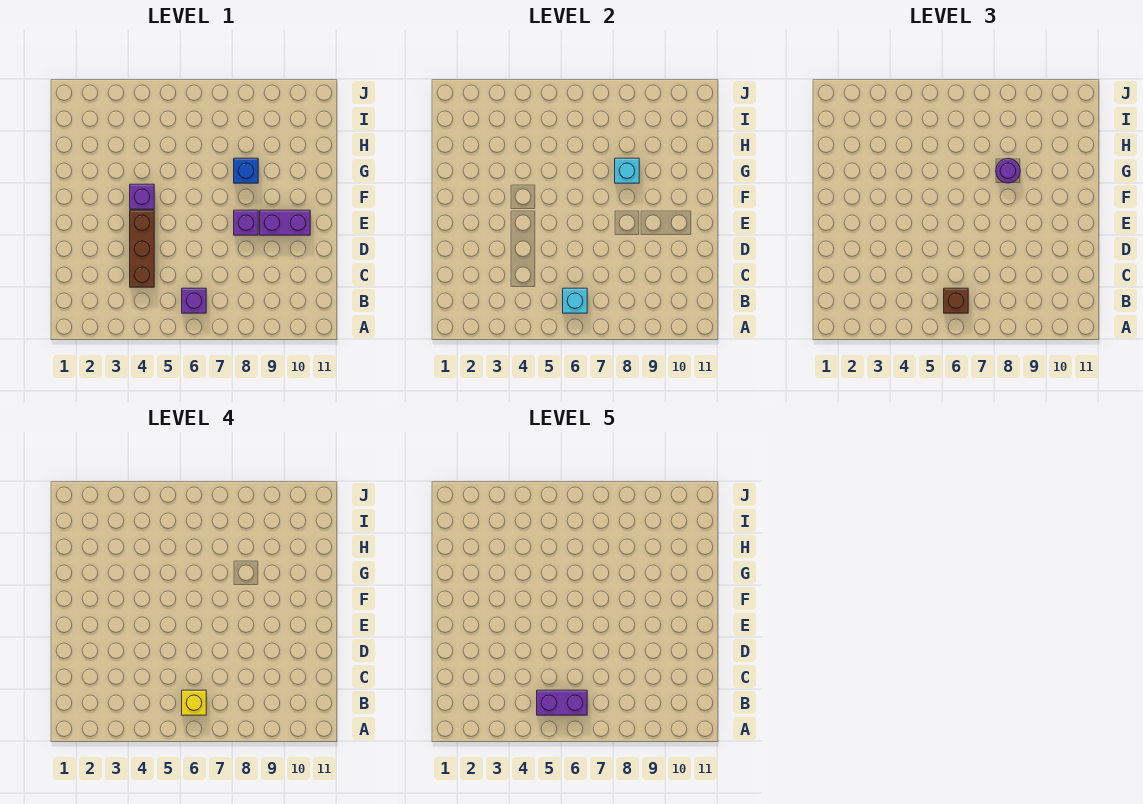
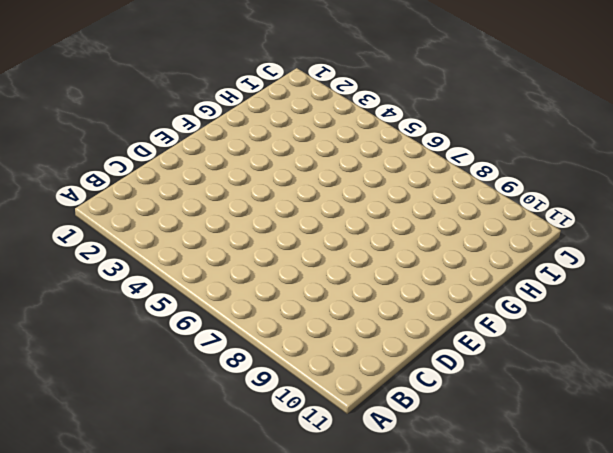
none -> purple brick B6 level 1
none -> brown brick C4:E4 level 1
none -> purple brick E8 level 1

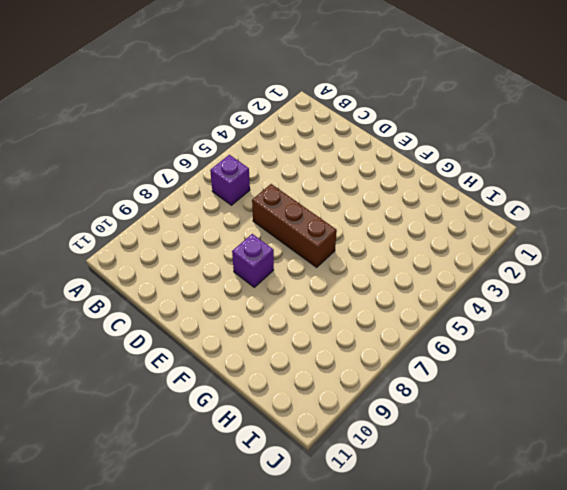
brown brick D6:F6 level 1 -> brown brick C4:E4 level 1
none -> purple brick E9:E10 level 1
none -> purple brick F4 level 1
none -> blue brick G8 level 1

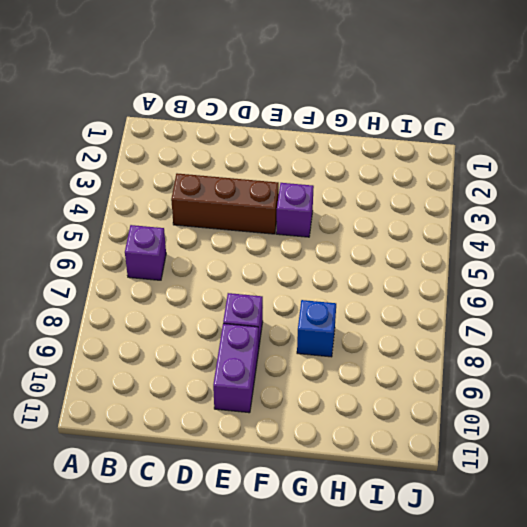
none -> cyan brick B6 level 2
none -> cyan brick G8 level 2
none -> brown brick B6 level 3

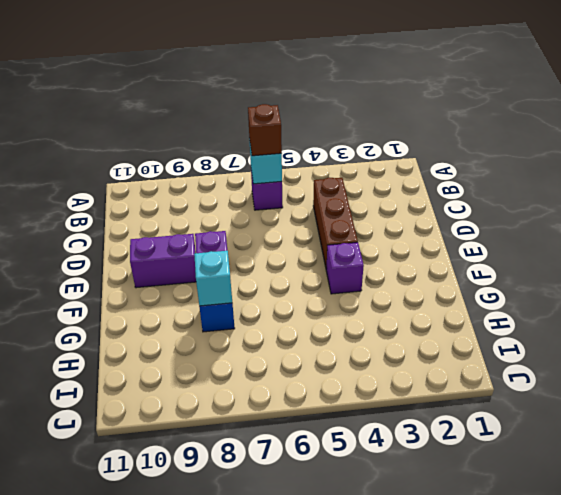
none -> purple round brick G8 level 3
none -> yellow brick B6 level 4
none -> purple brick B5:B6 level 5

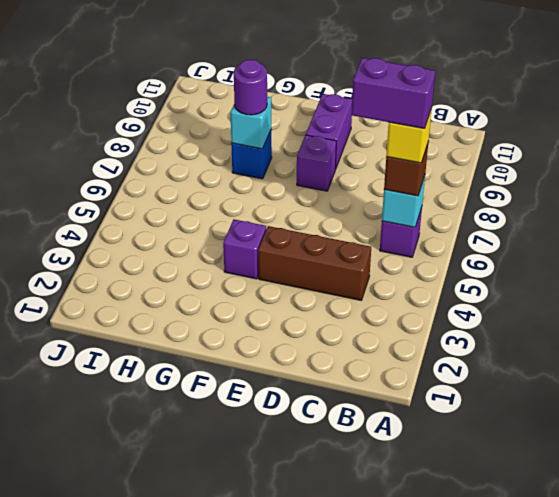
purple brick B6:C6 level 5 -> purple brick B5:B6 level 5

